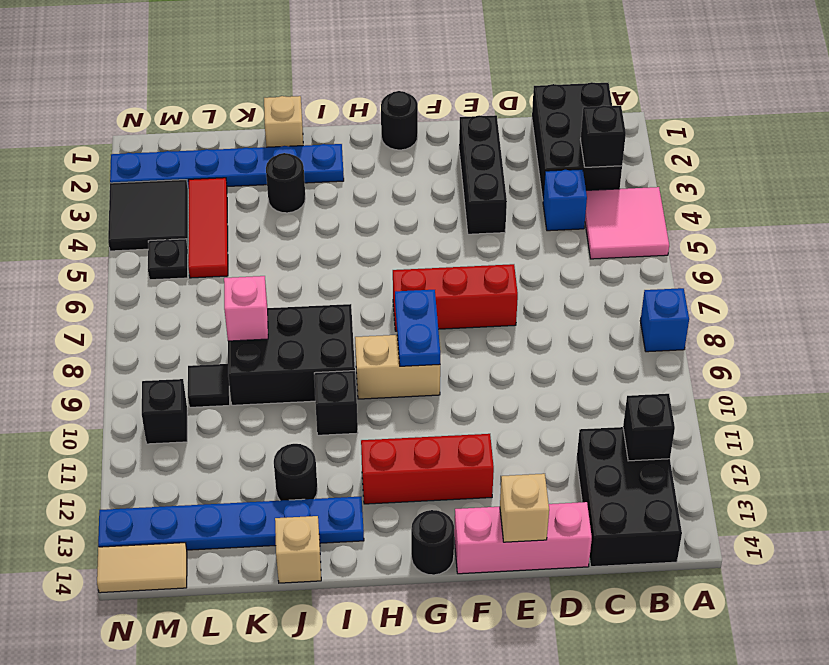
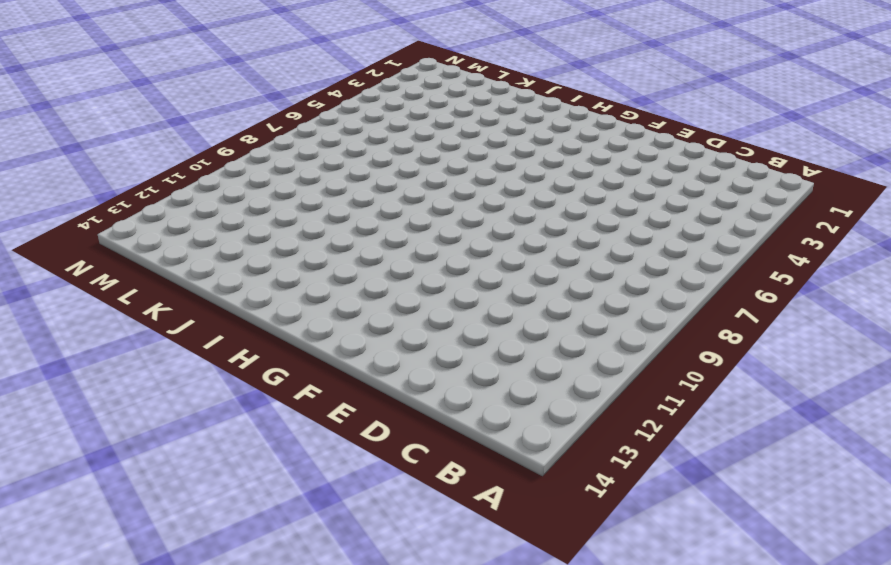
none -> pink tile A4:B5 level 1
none -> blue brick A8 level 1
none -> black brick B1:C3 level 1
none -> black brick B12:C14 level 1

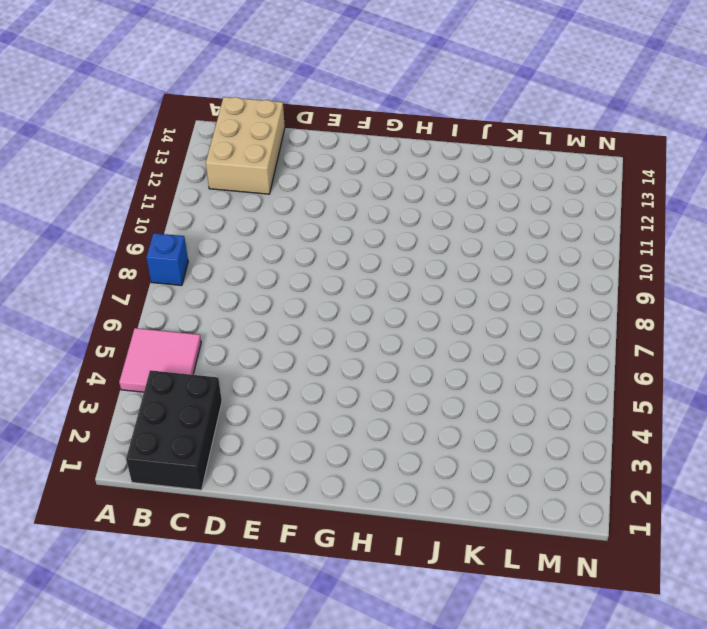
tan brick B12:C14 level 1 -> black brick B12:C14 level 1
none -> blue brick C4 level 1
none -> pink brick D14:F14 level 1
none -> black brick E2:E4 level 1
none -> red brick E7:G7 level 1

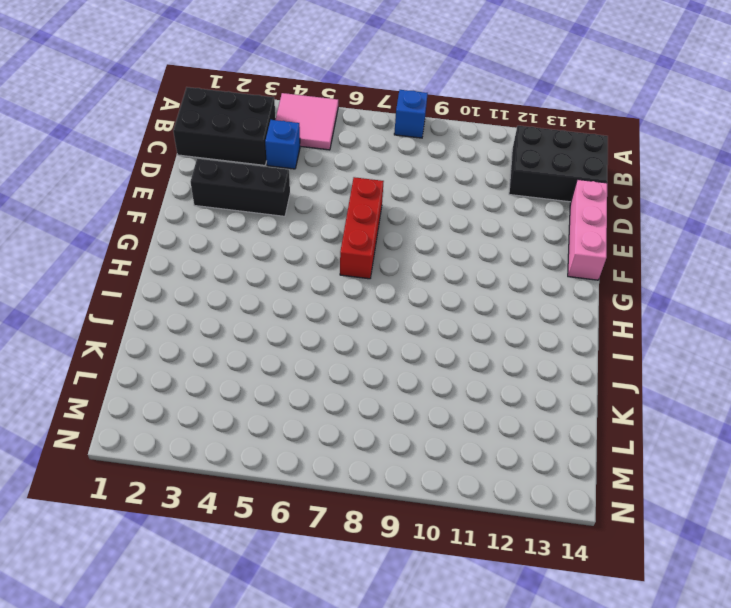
none -> red brick F12:H12 level 1
none -> black round brick G1 level 1
none -> tan brick G9:H9 level 1
none -> black round brick G14 level 1

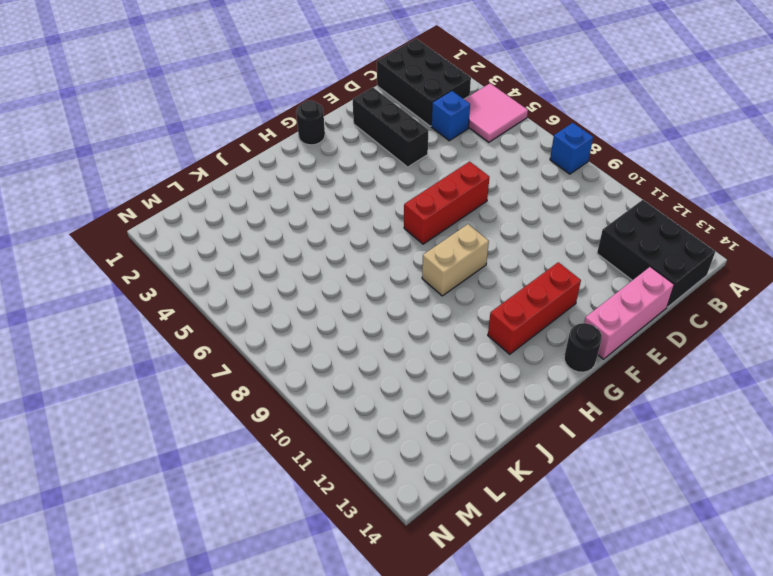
none -> blue plate I2:N2 level 1
none -> black brick I8:K9 level 1
none -> black brick I10 level 1
none -> blue plate I13:N13 level 1

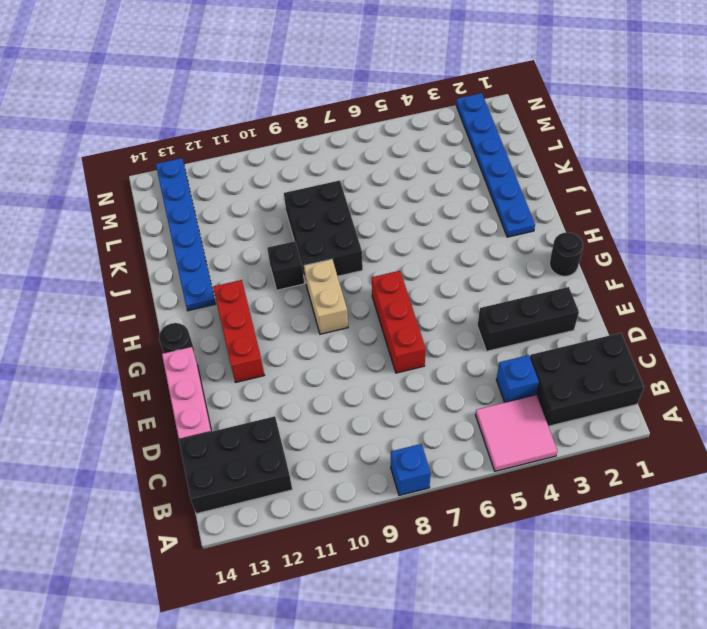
none -> tan brick J1 level 1
none -> black round brick J3 level 1
none -> black round brick J12 level 1
none -> tan brick J14 level 1

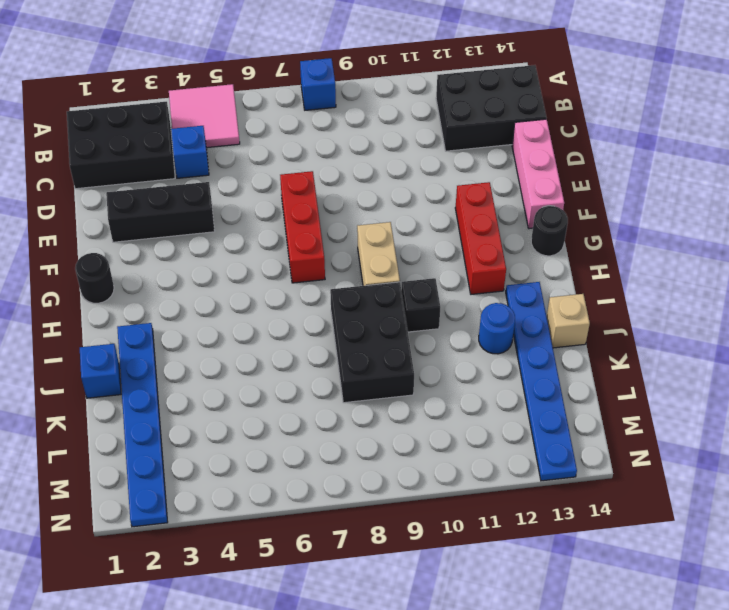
blue brick J1 level 1 -> tan brick J1 level 1
blue round brick J12 level 1 -> black round brick J12 level 1
none -> black round brick J3 level 1
none -> red tile L3:L5 level 1
none -> black tile L9 level 1
none -> black tile M3:N4 level 1

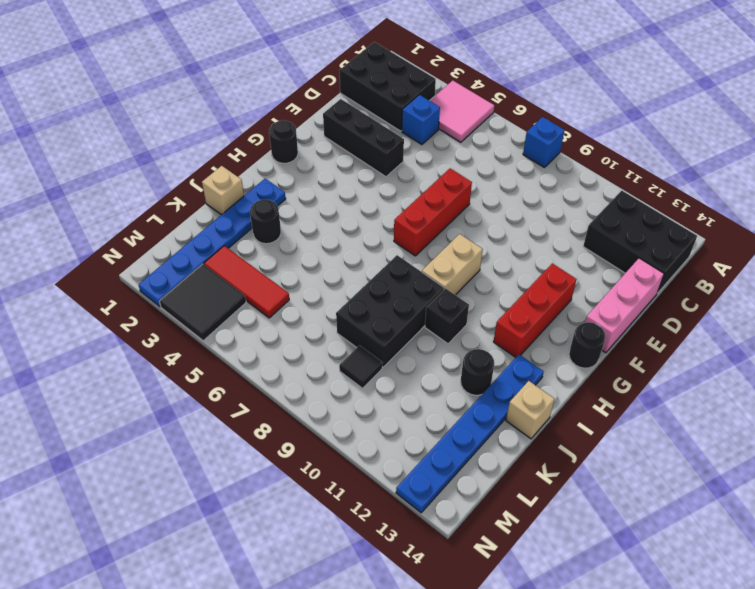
none -> black plate M5 level 1
none -> black brick M10 level 1
none -> tan tile M14:N14 level 1
none -> black brick B3 level 2

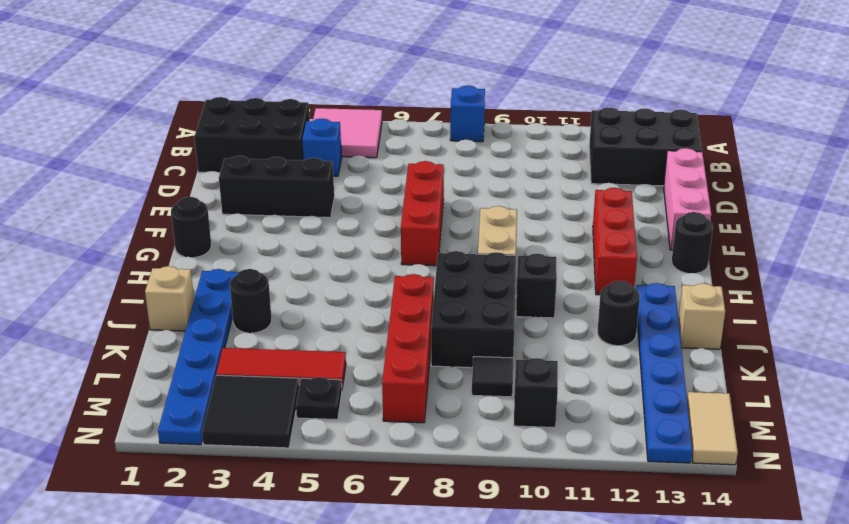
red brick J7:M7 level 1 -> none
none -> black brick B3 level 2
none -> black brick B12 level 2
none -> tan brick E14 level 2
none -> blue plate G8:G9 level 2

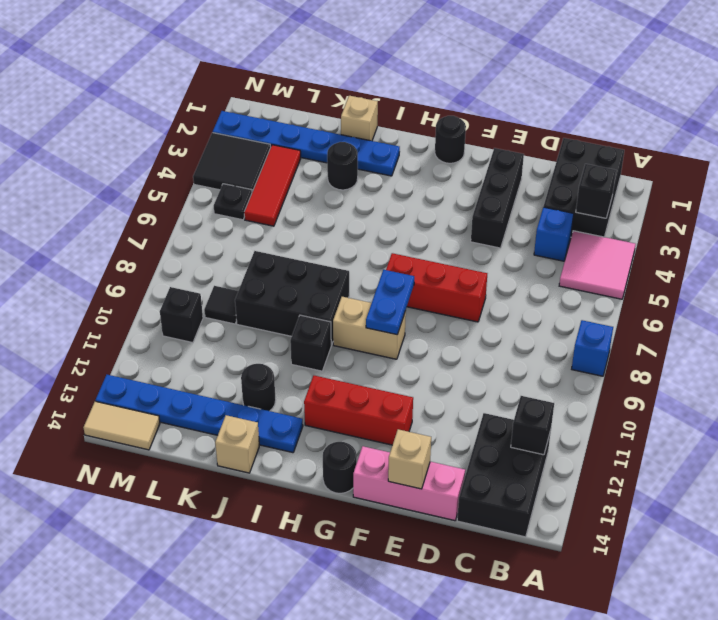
none -> pink brick K8 level 2

